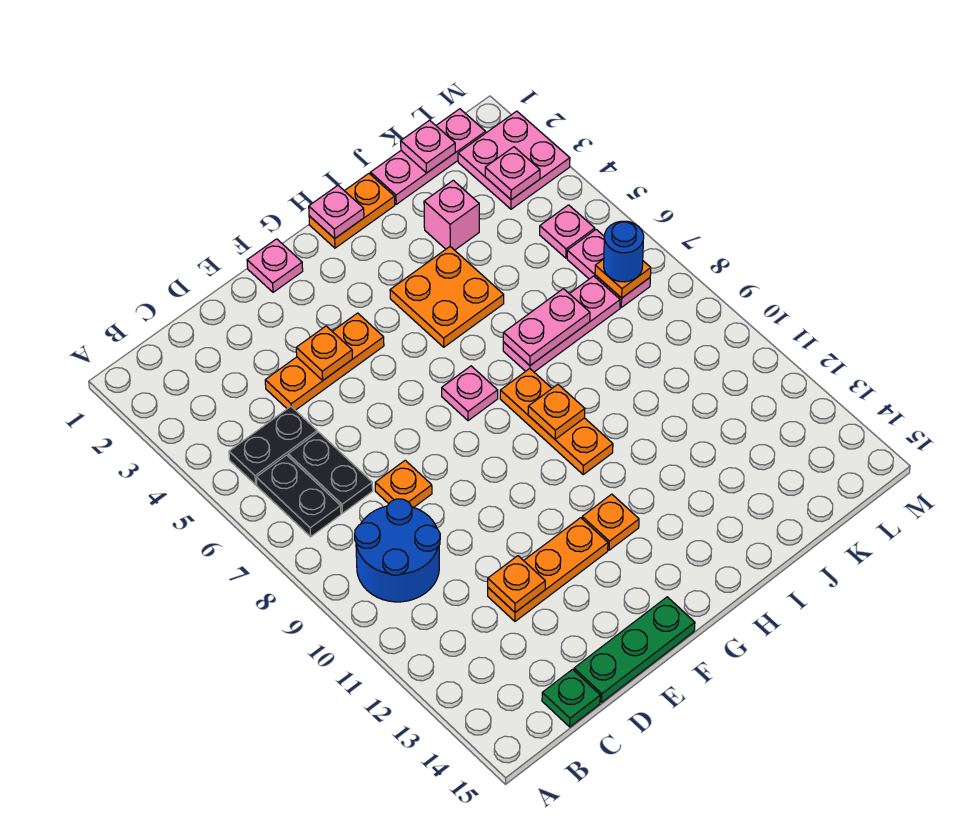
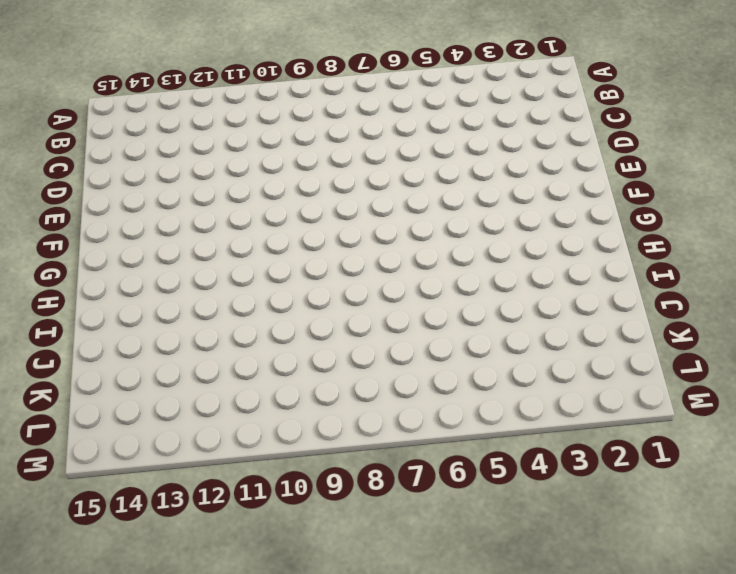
none -> black plate B5:C5 level 1
none -> black plate B6:B7 level 1
none -> blue round brick B9:C10 level 1
none -> black plate C6:C7 level 1

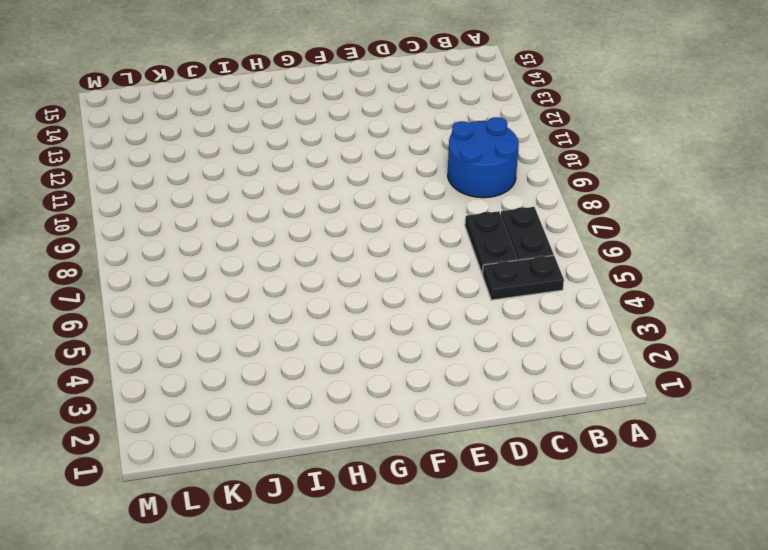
none -> green plate C15 level 1
none -> orange plate D4:F4 level 1
none -> orange plate D8 level 1
none -> orange plate D12:F12 level 1

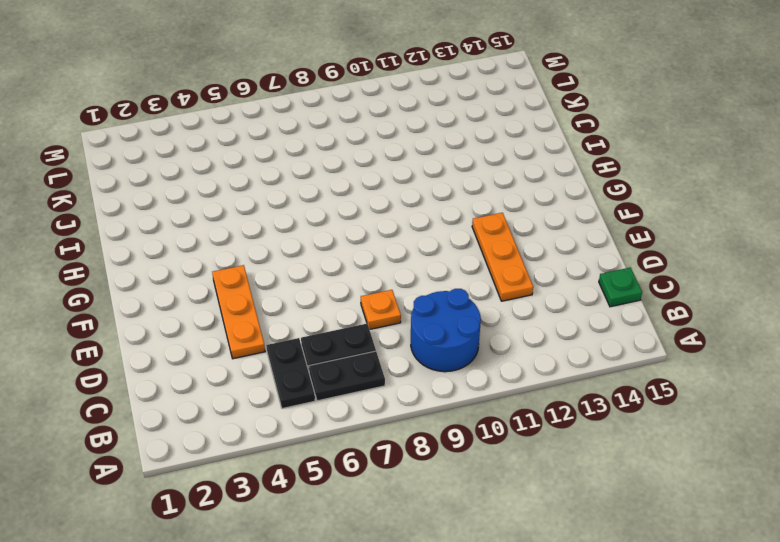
none -> green plate D15:F15 level 1
none -> pink plate F1 level 1
none -> pink plate G7 level 1
none -> orange plate G12 level 1

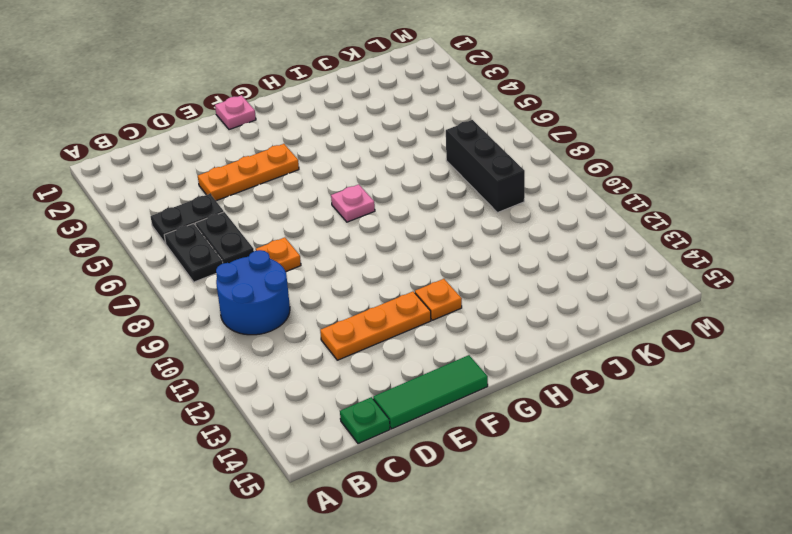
green tile D15:F15 level 1 -> green plate D15:F15 level 1
black brick K7:K9 level 1 -> pink plate I7:K7 level 1
none -> orange plate H1:I1 level 1
none -> orange plate H4:I5 level 1
none -> orange plate H8:H10 level 1
none -> pink plate J1:L1 level 1

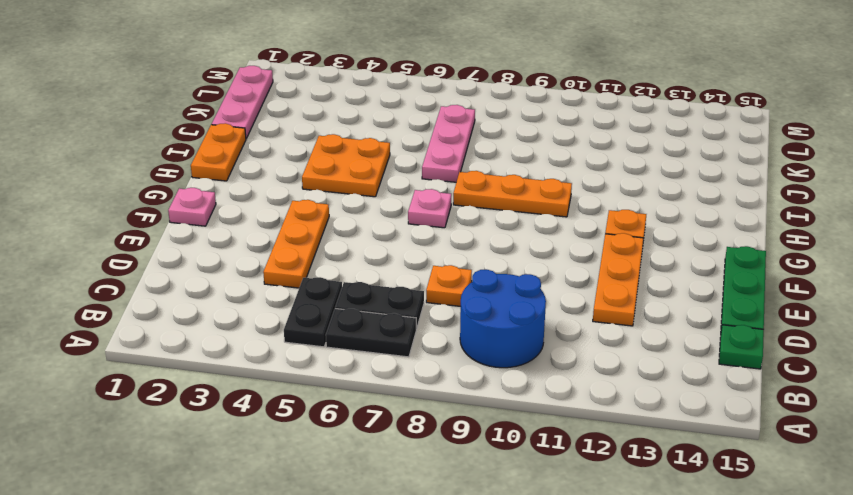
none -> pink brick J3 level 1
none -> pink plate L2:M3 level 1
none -> pink plate L5 level 1
none -> pink plate L6:L7 level 1

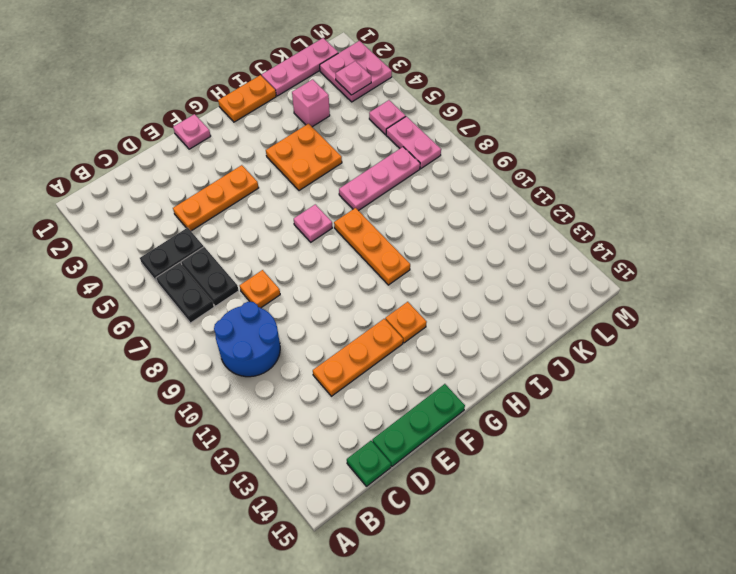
none -> orange plate D12 level 2
none -> orange plate E4 level 2
none -> pink plate H1 level 2
none -> orange plate H9 level 2

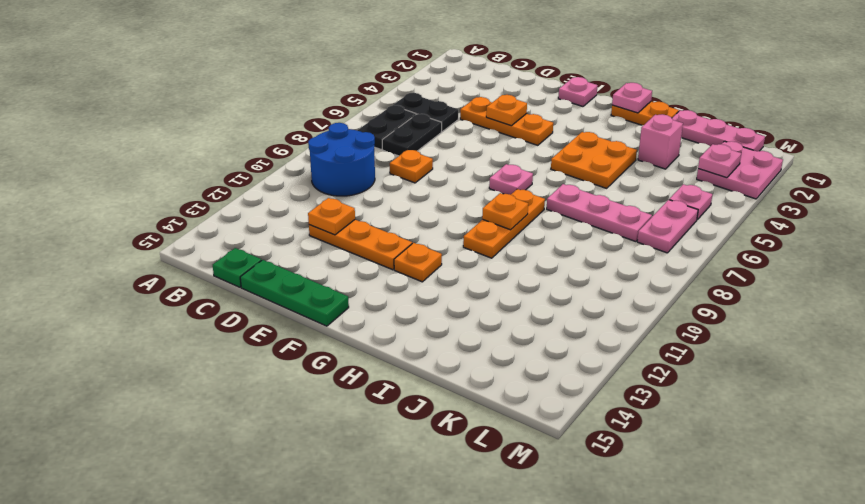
none -> pink plate I7:J7 level 2
none -> pink plate K1 level 2
none -> orange plate L7 level 2
none -> blue round brick L7 level 3

